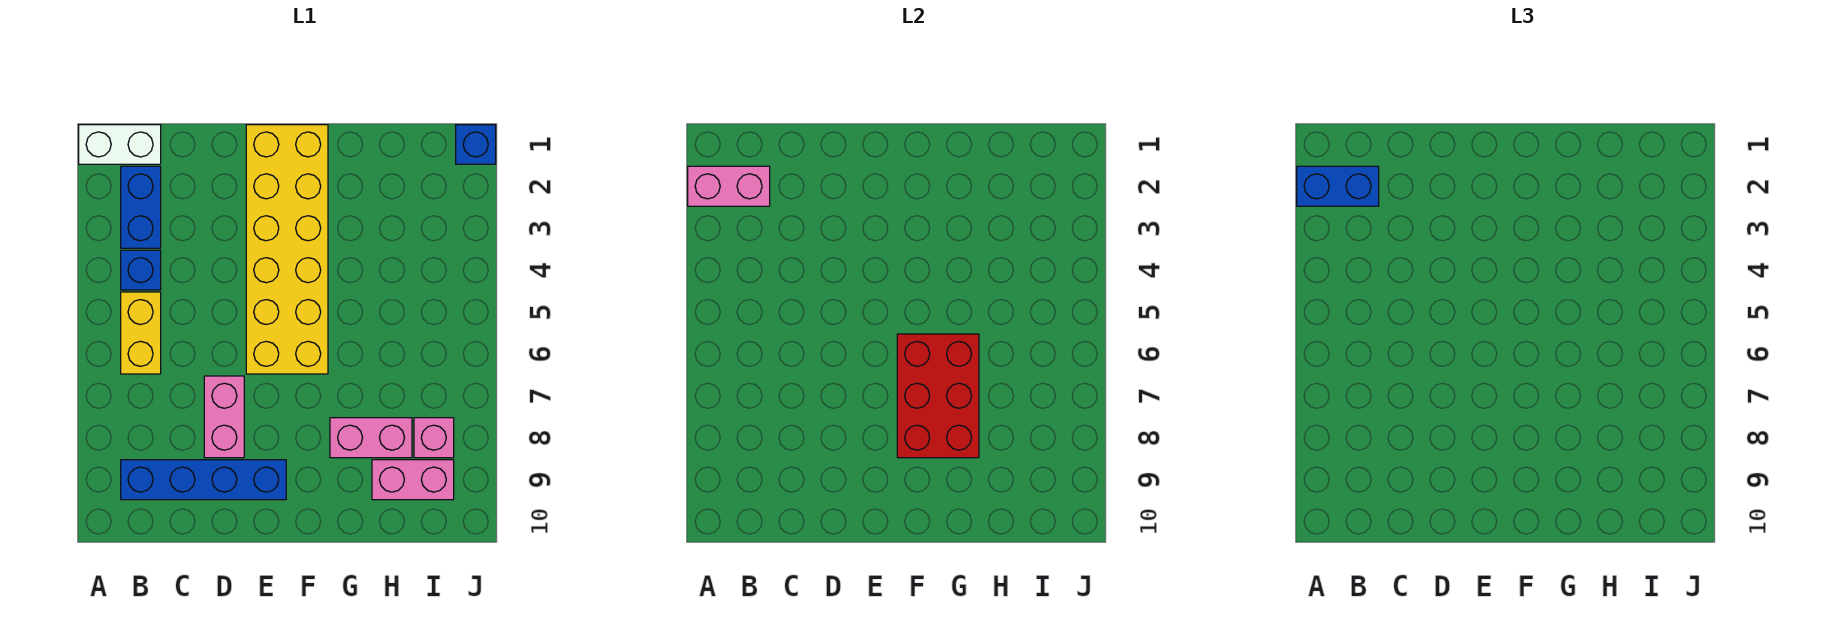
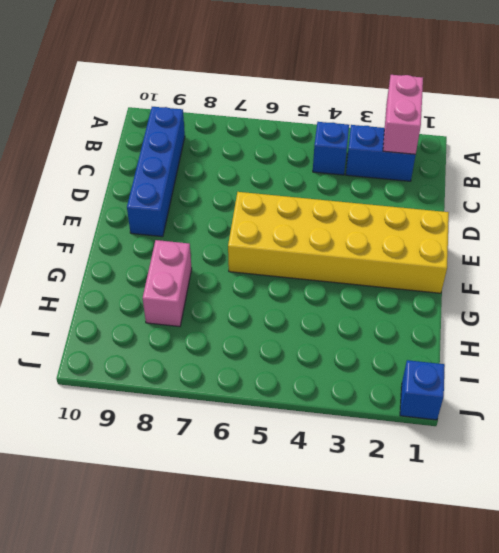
none -> white brick A1:B1 level 1
none -> yellow brick B5:B6 level 1
none -> pink brick D7:D8 level 1

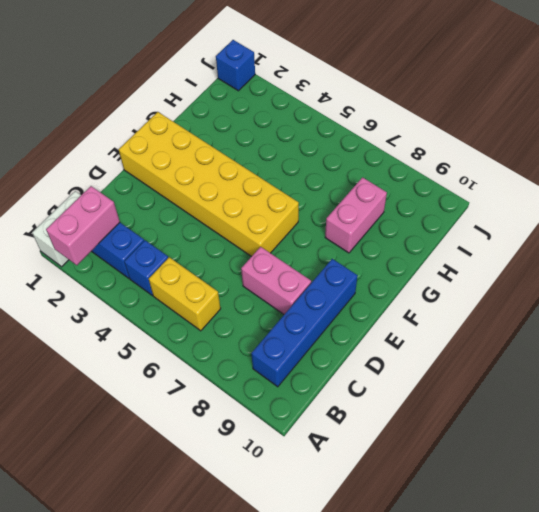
none -> pink brick H9:I9 level 1
none -> pink brick I8 level 1
none -> red brick F6:G8 level 2

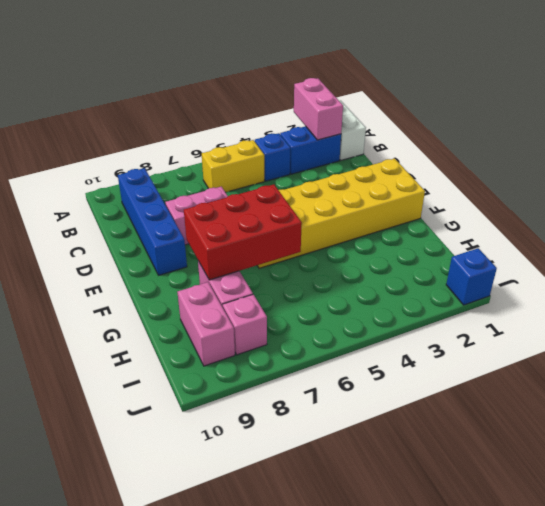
none -> blue brick A2:B2 level 3

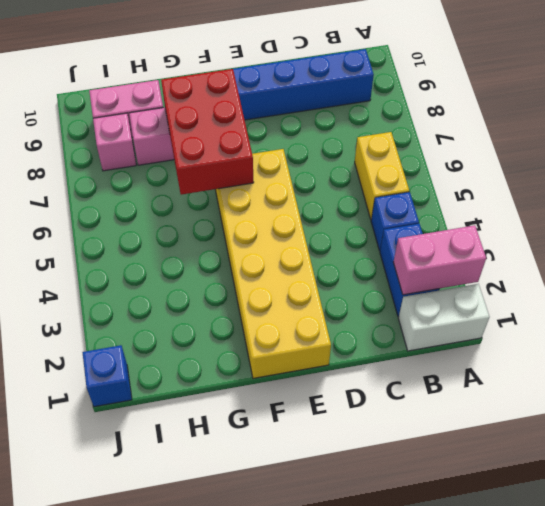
none -> pink brick D7:D8 level 1
none -> blue brick A2:B2 level 3

